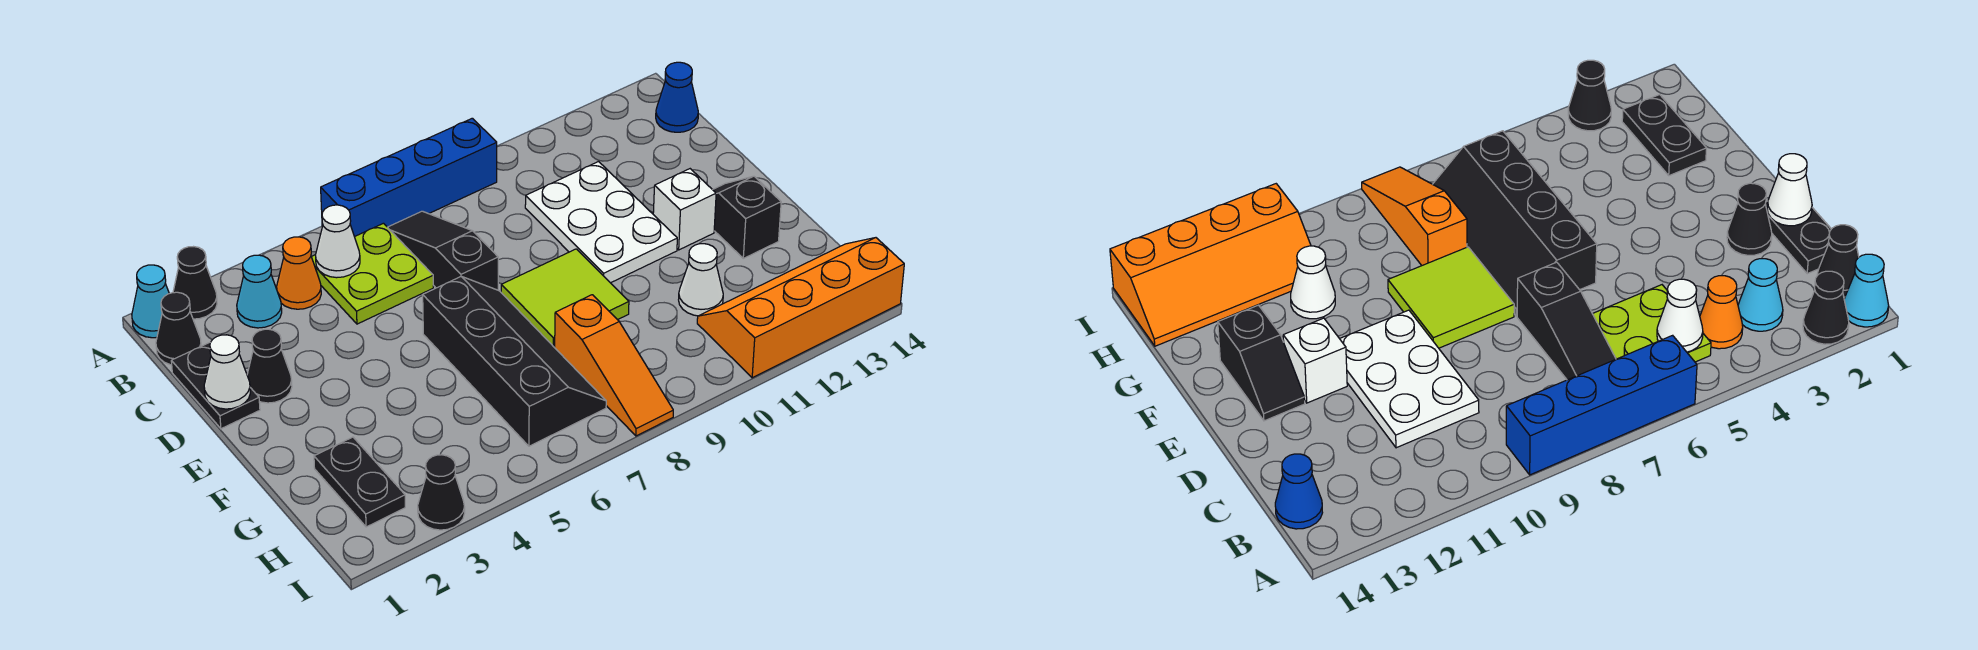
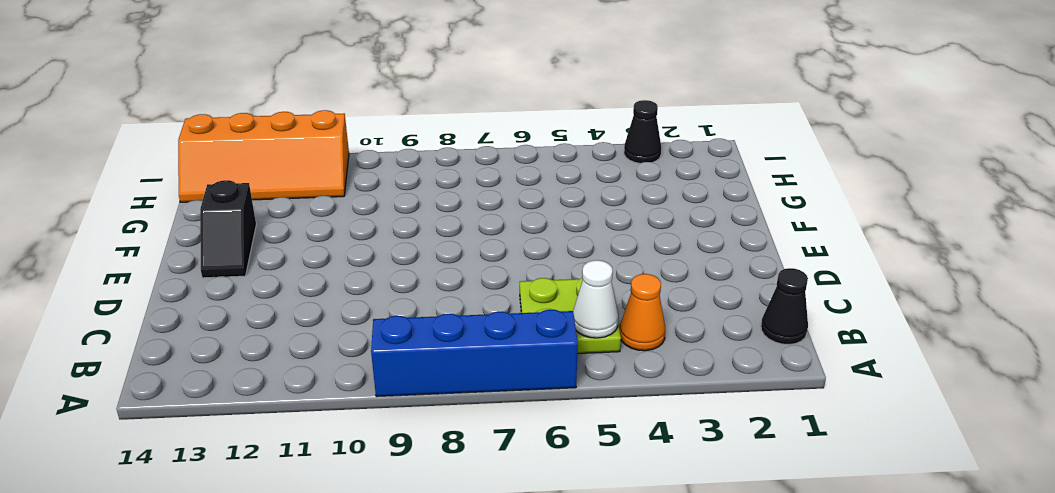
none -> cyan cone A1 level 1
none -> black cone A2 level 1
none -> cyan cone B3 level 1

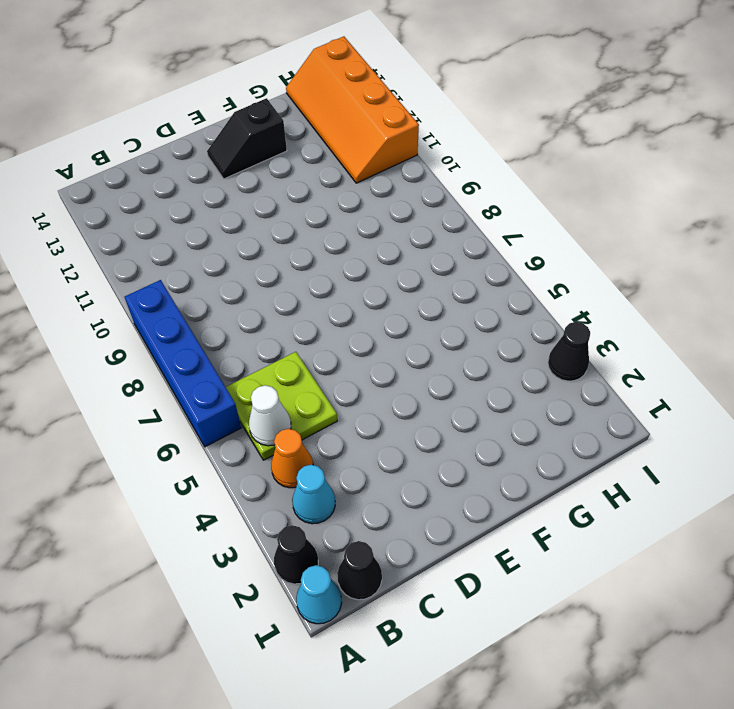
none -> black slope B7:D7 level 1 top D
none -> blue cone B14 level 1
none -> black plate C1:D1 level 1

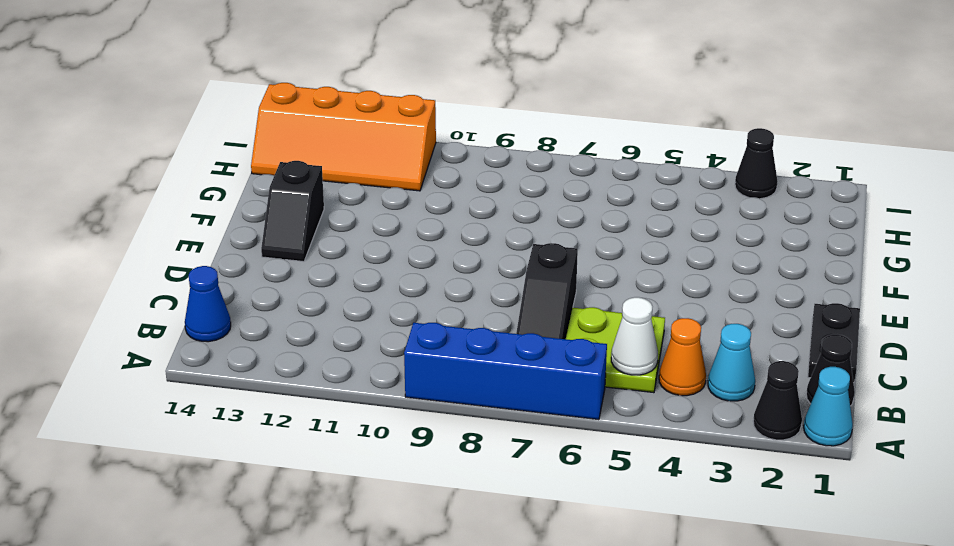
none -> white plate C10:E11 level 1
none -> black cone D2 level 1
none -> black slope E6:H7 level 1 top 6

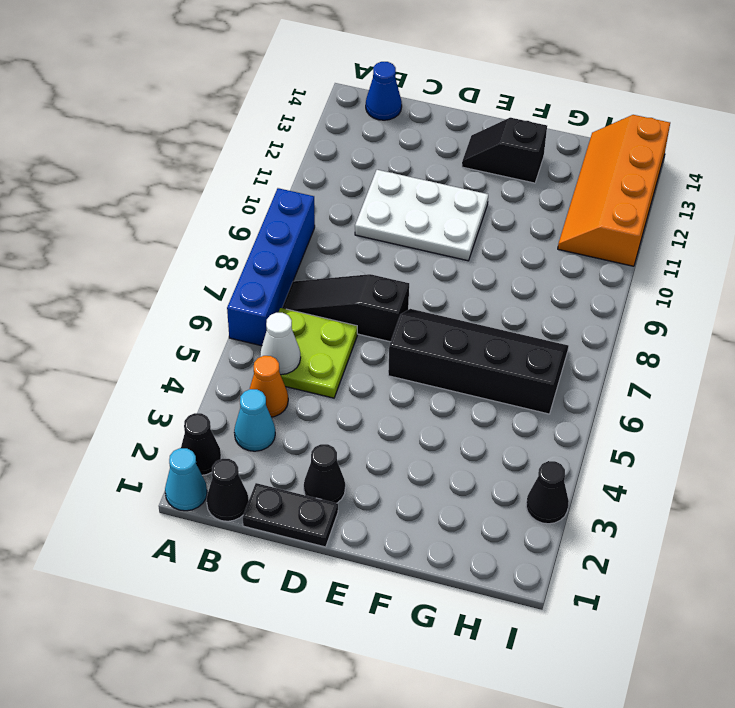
none -> lime tile E8:F9 level 1
none -> white brick E12 level 1
none -> black plate G2:H2 level 1

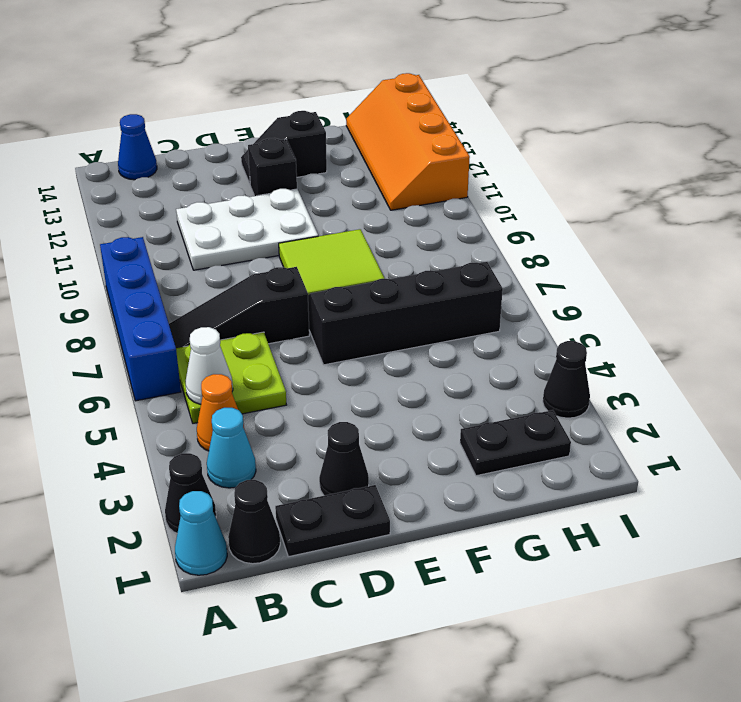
black brick E12 level 1 -> white brick E12 level 1
none -> orange slope G8:I8 level 1 top G
none -> white cone G11 level 1
none -> white cone D1 level 2

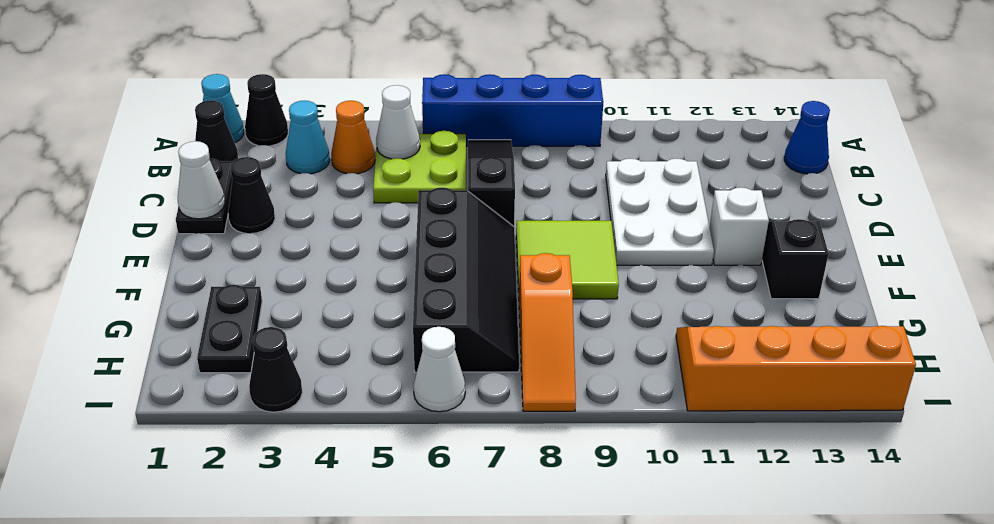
white cone I6 level 1 -> white cone G11 level 1

